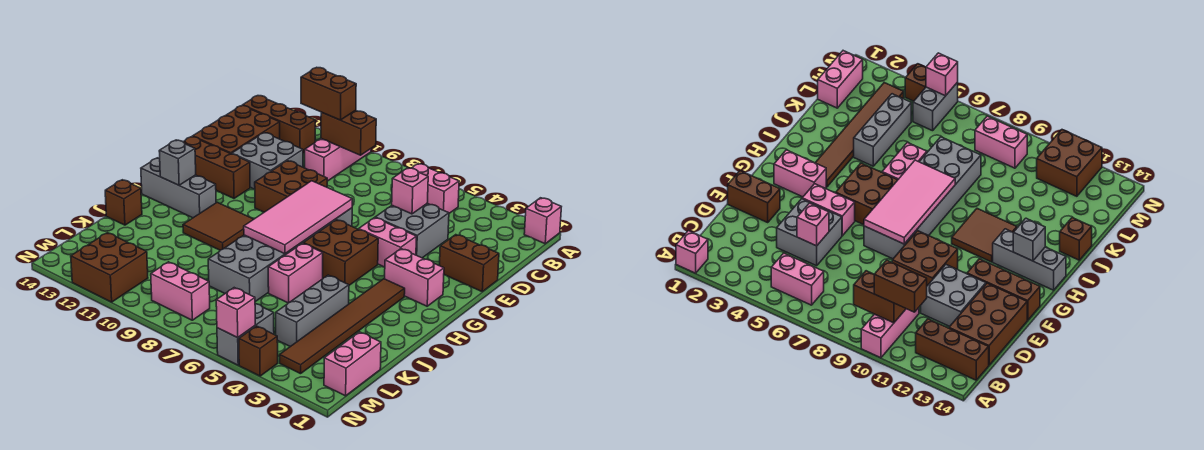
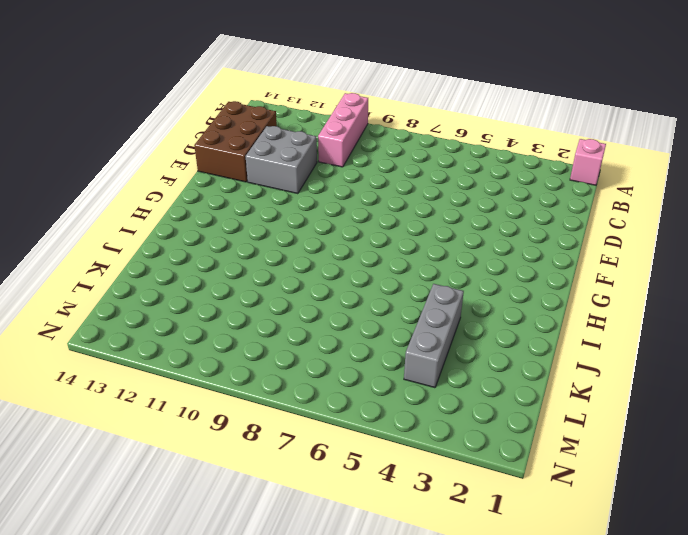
none -> pink brick B5:B6 level 1
none -> brown brick B12:B14 level 1
none -> grey brick D4:E5 level 1
none -> brown brick E1:E2 level 1

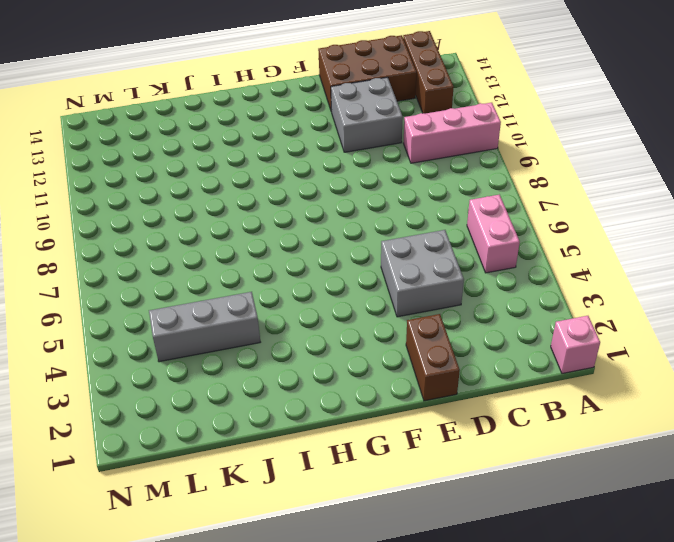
none -> brown brick E9:F10 level 1
none -> pink brick F4:F5 level 1
none -> grey brick F7:K8 level 1
none -> brown brick F12:F14 level 1

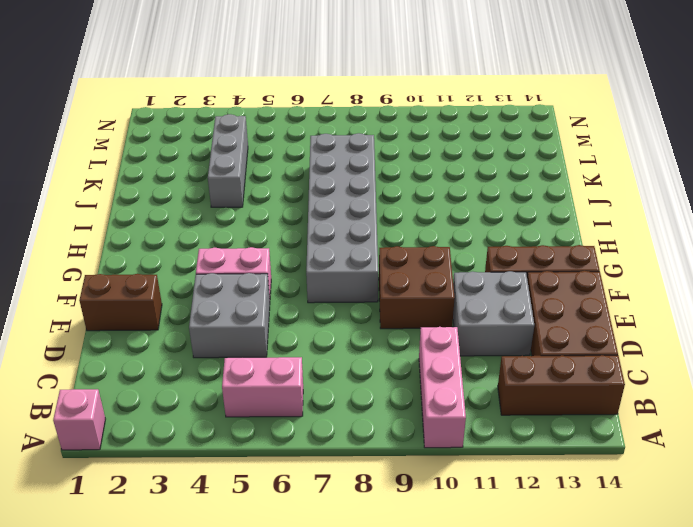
none -> pink brick G2:G3 level 1
none -> brown brick G5:H6 level 1
none -> brown tile H3:M3 level 1
none -> brown tile H10:I11 level 1

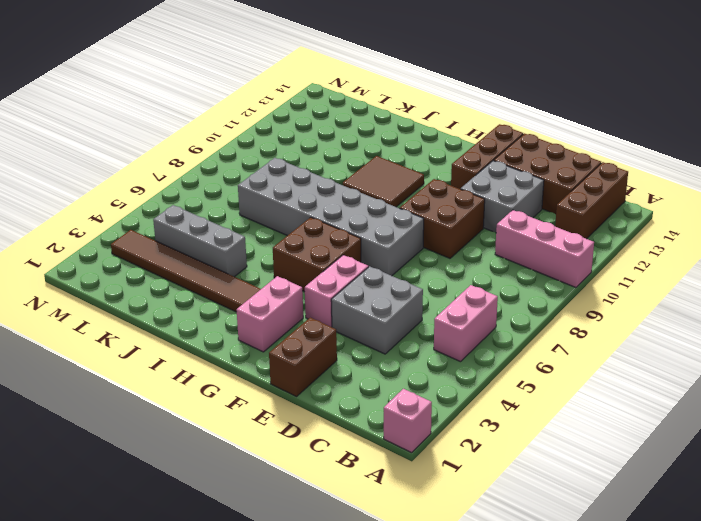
none -> grey brick H12:H14 level 1
none -> pink brick I6:J6 level 1
none -> brown brick J14 level 1
none -> pink brick L1:M1 level 1

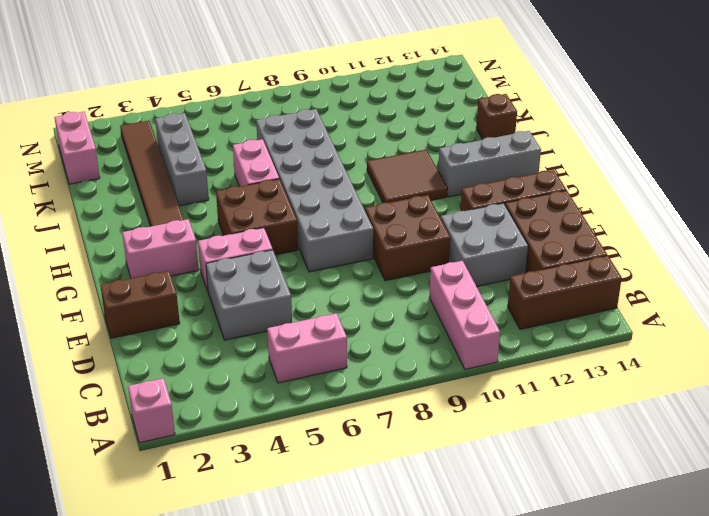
none -> grey brick M5:N5 level 1
none -> pink brick M8:M9 level 1
none -> brown brick M11:N12 level 1
none -> brown brick N4 level 1

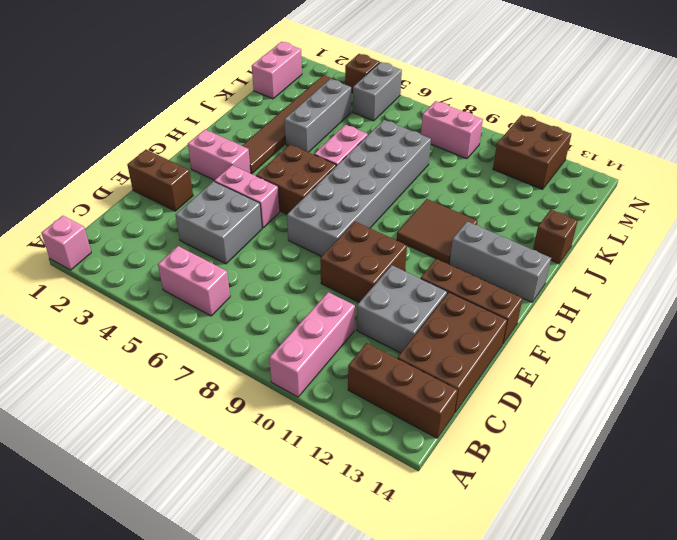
none -> brown brick B9:B10 level 2
none -> pink brick D5 level 2
none -> pink tile F7:I8 level 2
none -> grey brick H13 level 2

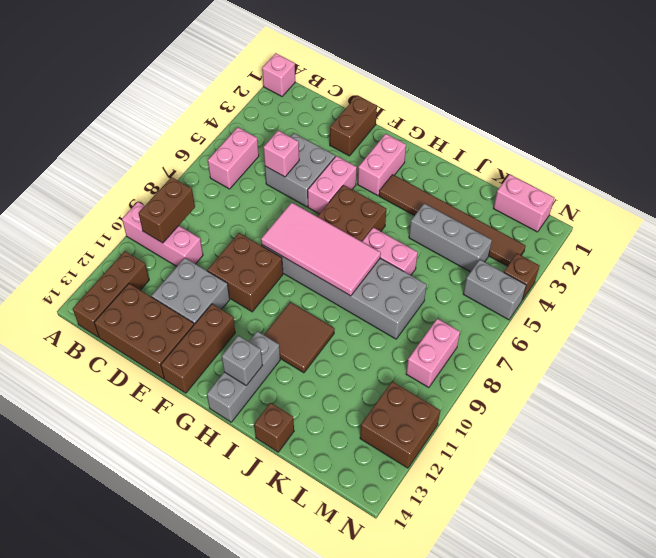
none -> pink brick N5 level 2
none -> brown brick B10:B11 level 3

